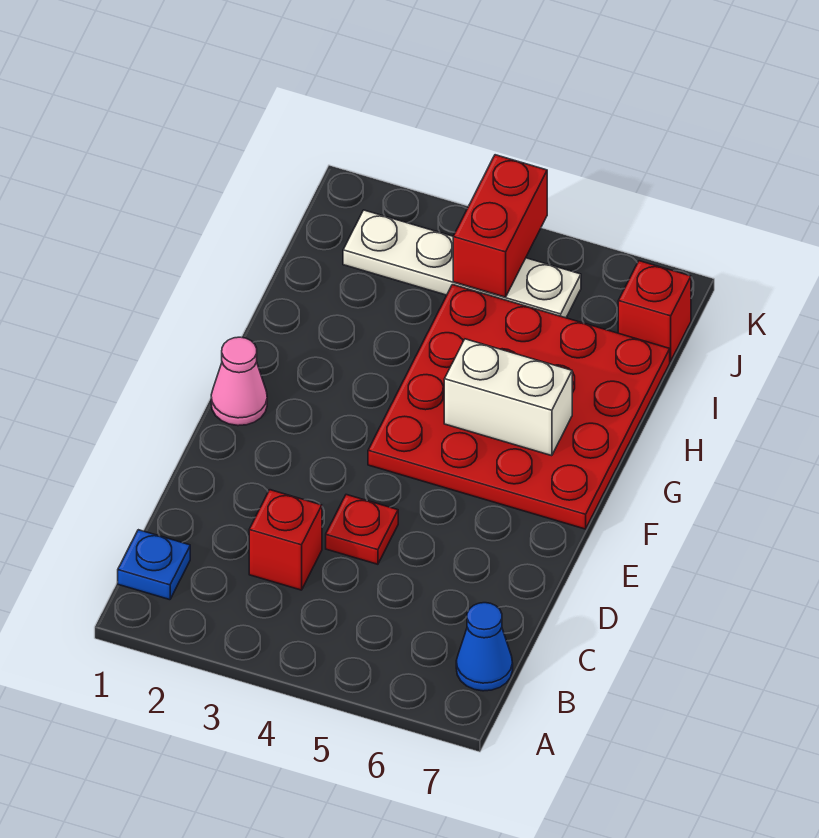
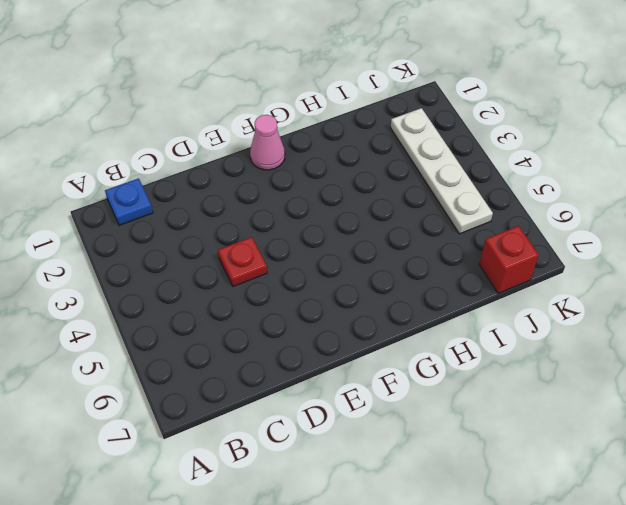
none -> blue cone B7 level 1
none -> red brick C3 level 1

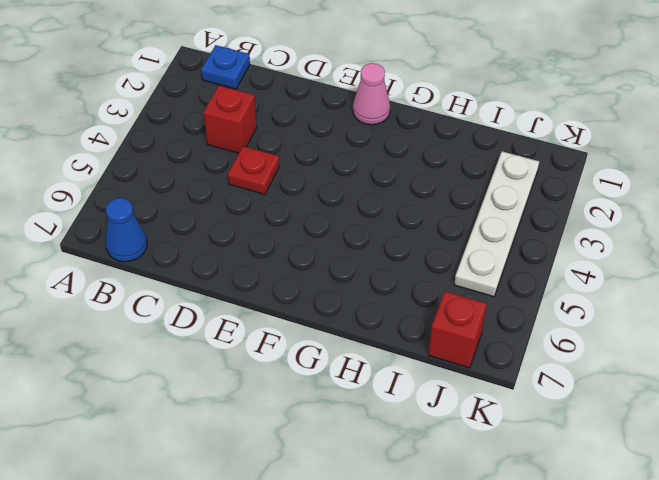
none -> red plate F4:I7 level 1
none -> white brick G5:G6 level 2

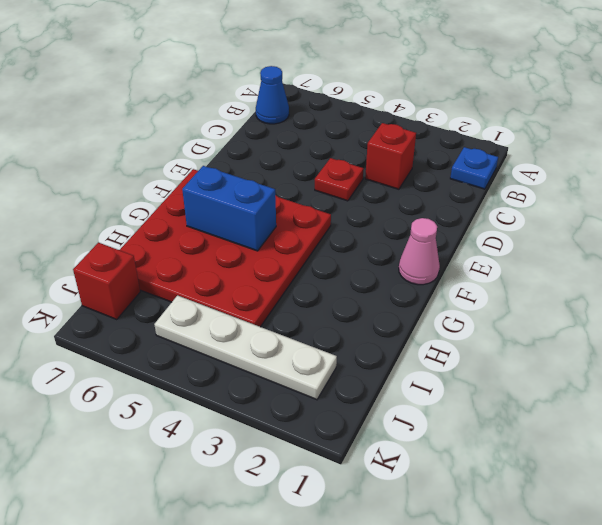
blue brick G5:G6 level 2 -> white brick G5:G6 level 2
none -> red brick J4:K4 level 2

